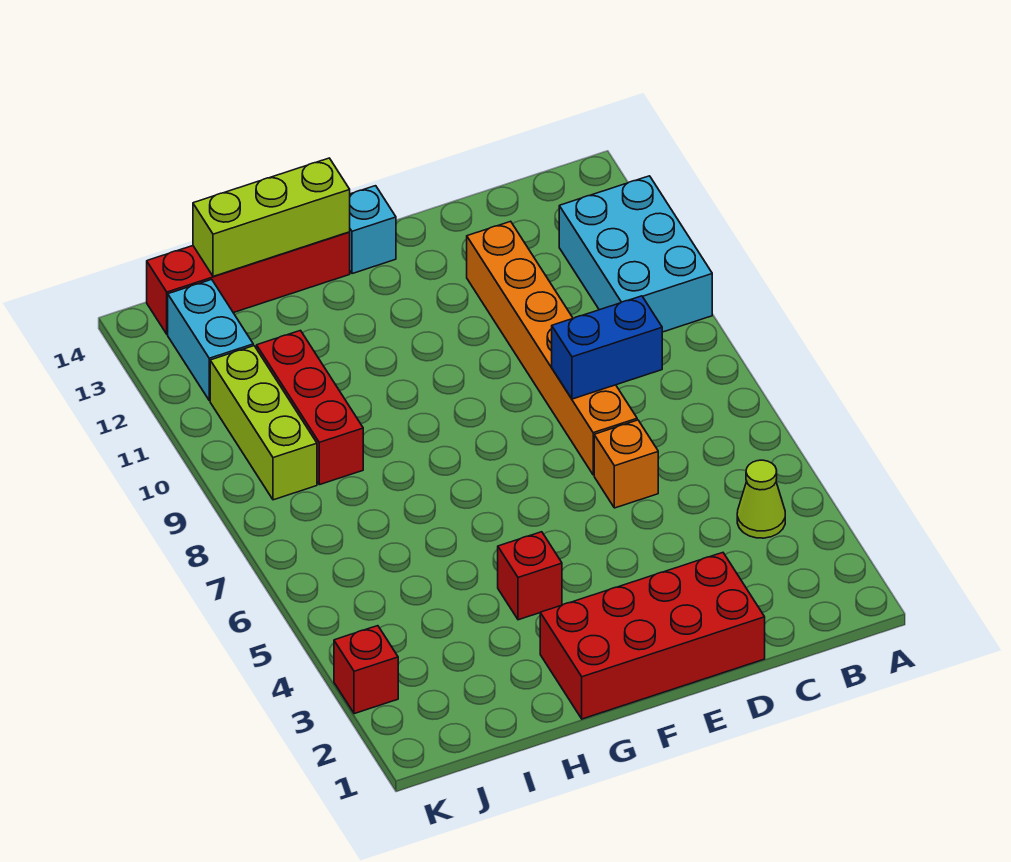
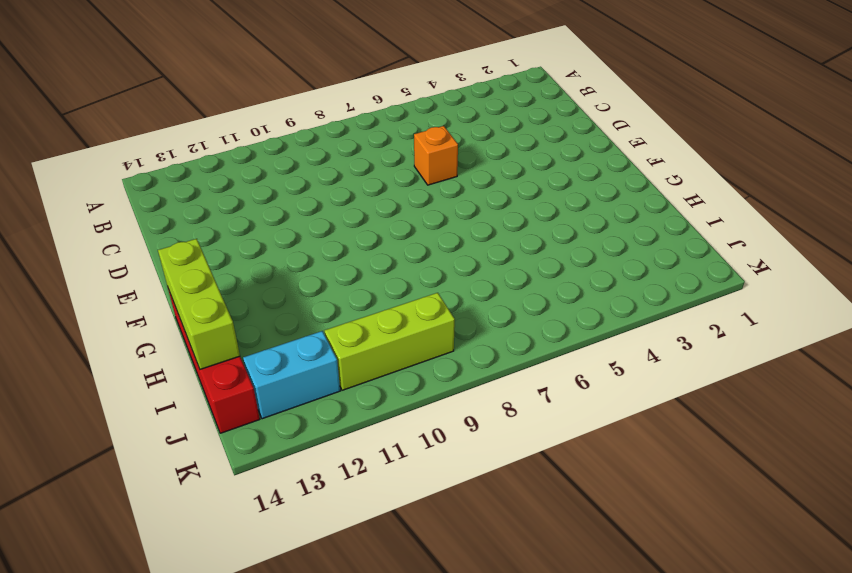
none -> cyan brick A10:B12 level 1
none -> lime cone B4 level 1
none -> red brick D1:G2 level 1

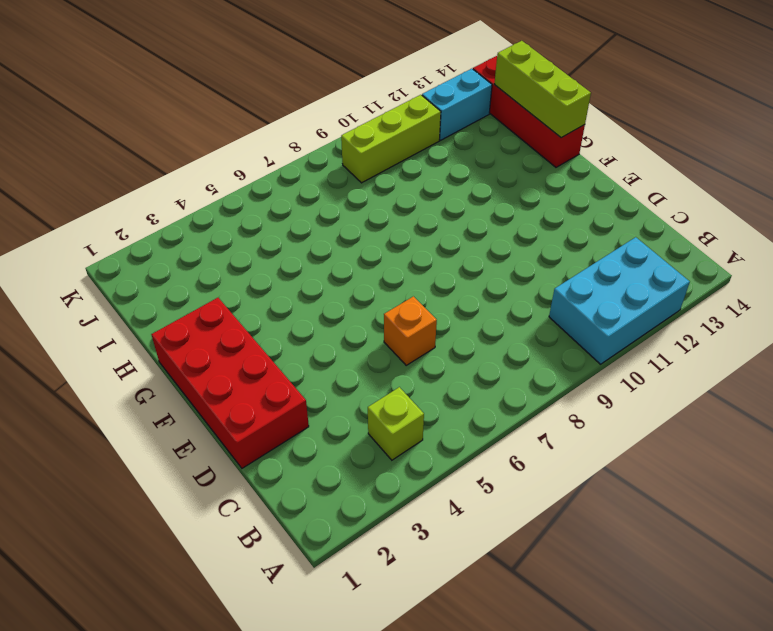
lime brick B4 level 1 -> lime cone B4 level 1
none -> orange brick D7:D12 level 1
none -> cyan brick F14 level 1
none -> red brick G4 level 1

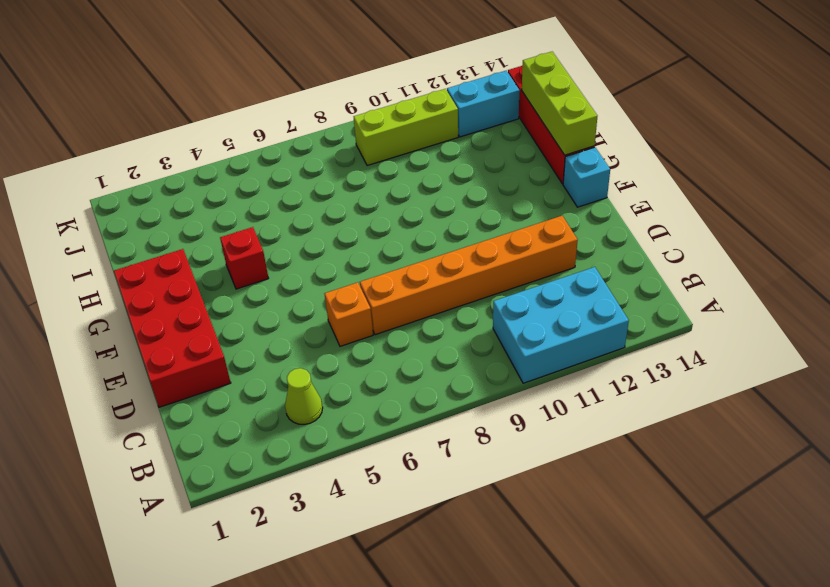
none -> red brick I9:I11 level 1
none -> red brick K3 level 1
none -> blue brick C8:D8 level 2

